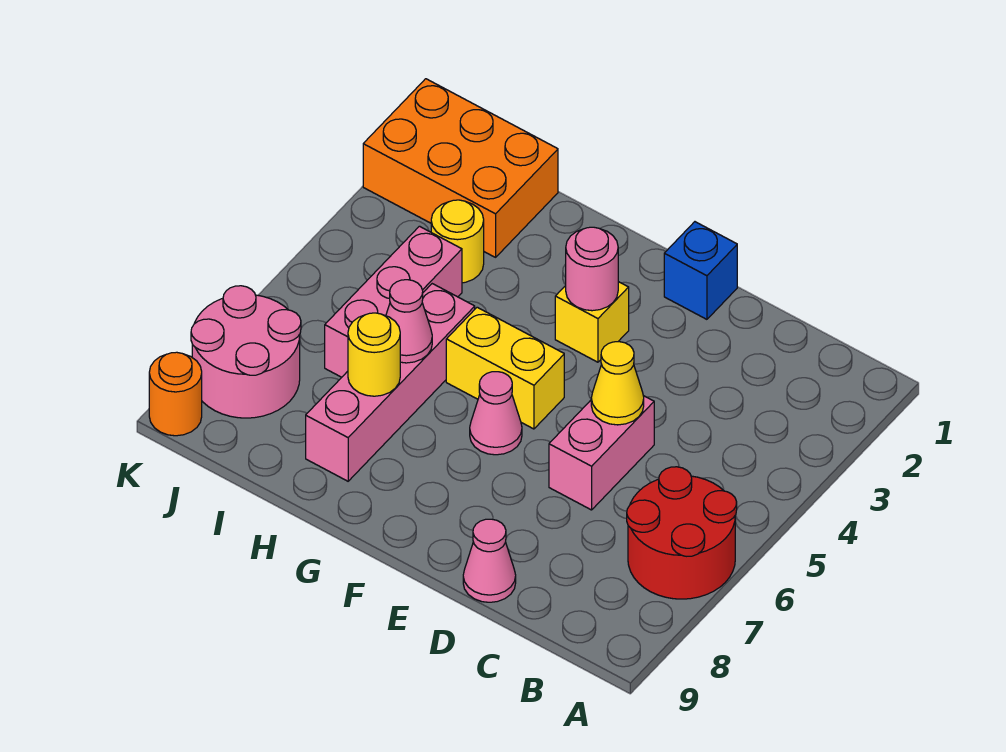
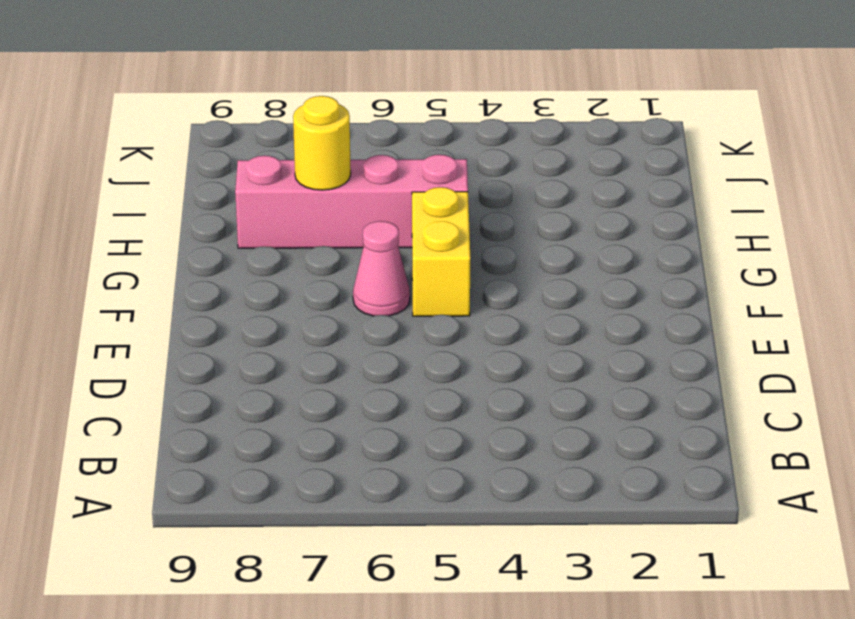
none -> red round brick A6:B7 level 1
none -> pink brick D5:D6 level 1
none -> pink cone D9 level 1

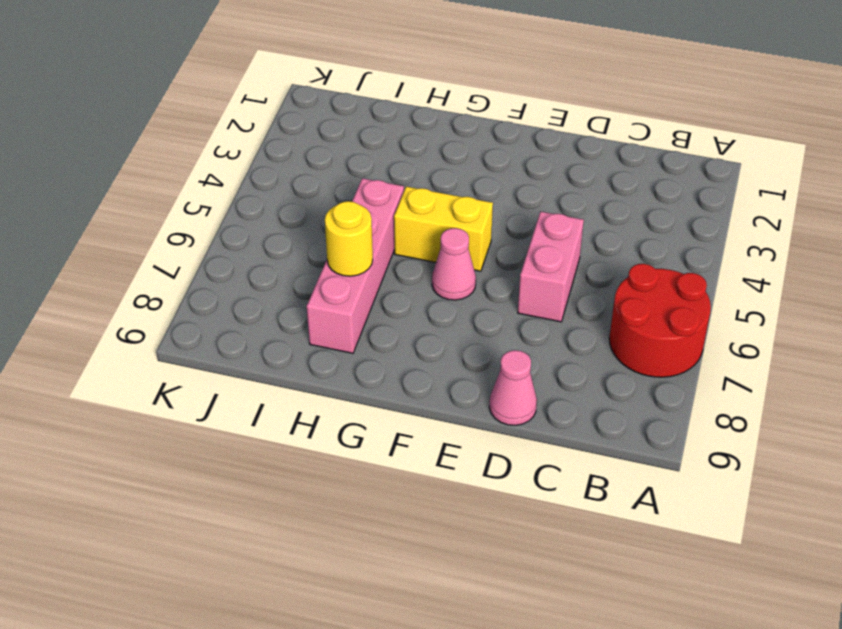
none -> blue brick E1 level 1
none -> yellow brick F3 level 1
none -> orange brick I1:K2 level 1

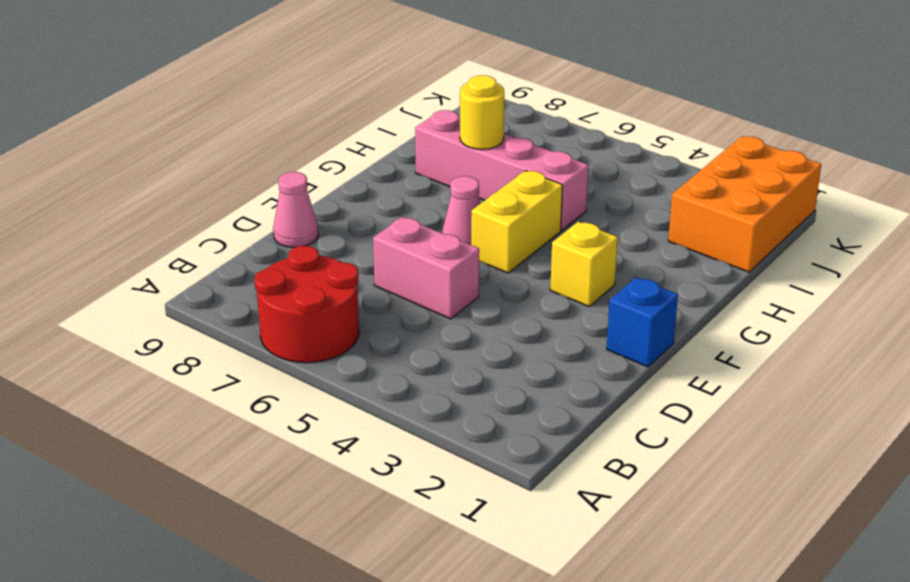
none -> yellow round brick I3 level 1
none -> pink brick I4:I6 level 1
none -> pink round brick J7:K8 level 1

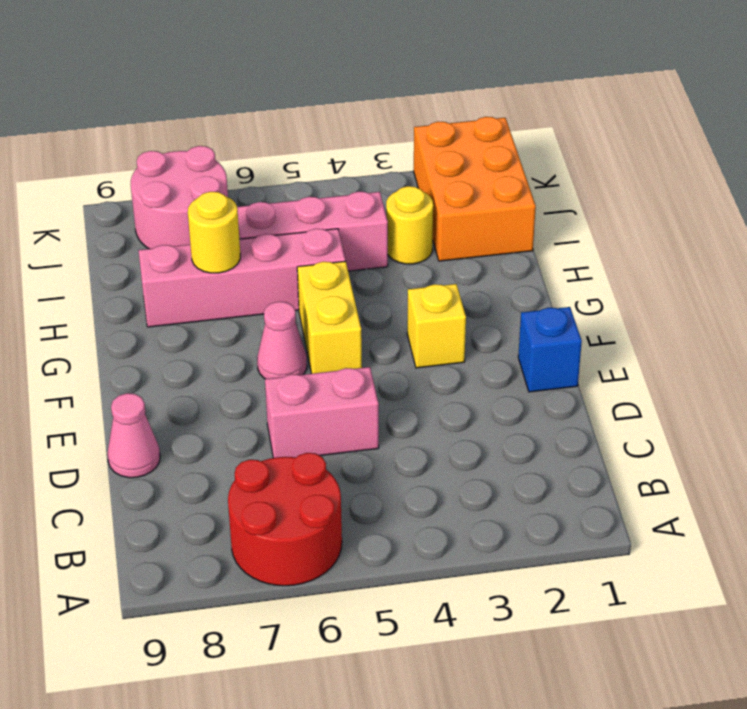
none -> orange round brick K9 level 1
none -> yellow cone D5 level 2
none -> pink round brick F3 level 2

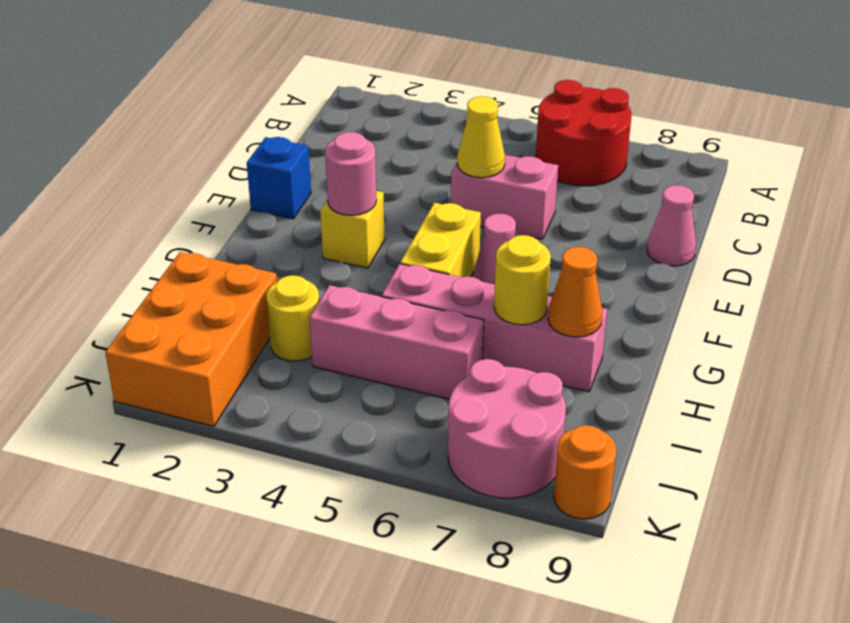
orange cone H8 level 2 -> none
none -> pink cone H6 level 2

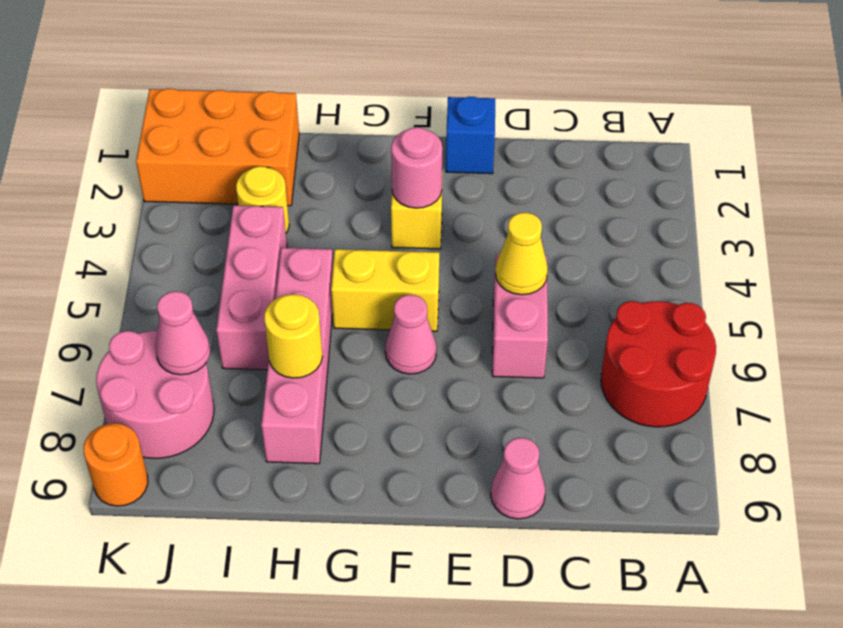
pink cone J7 level 2 -> pink cone H6 level 2

